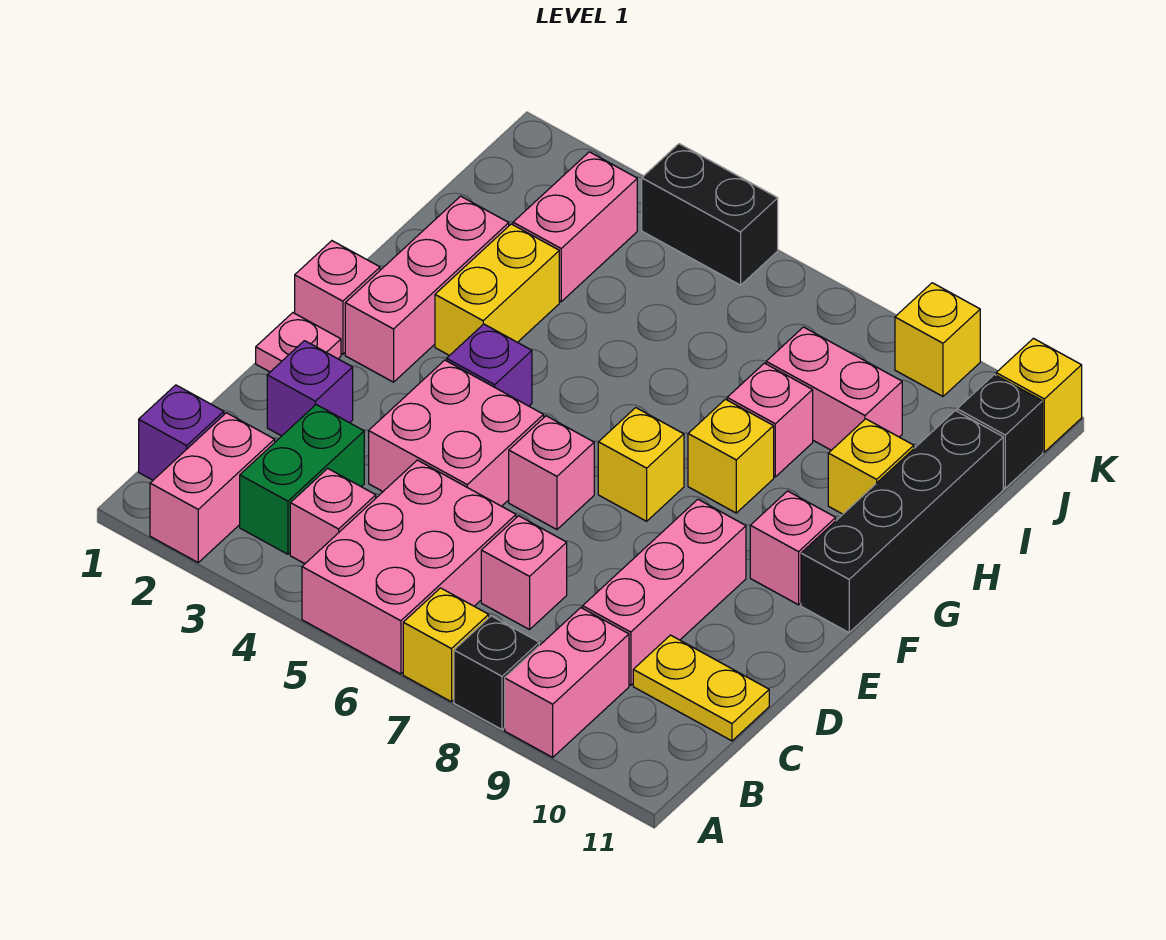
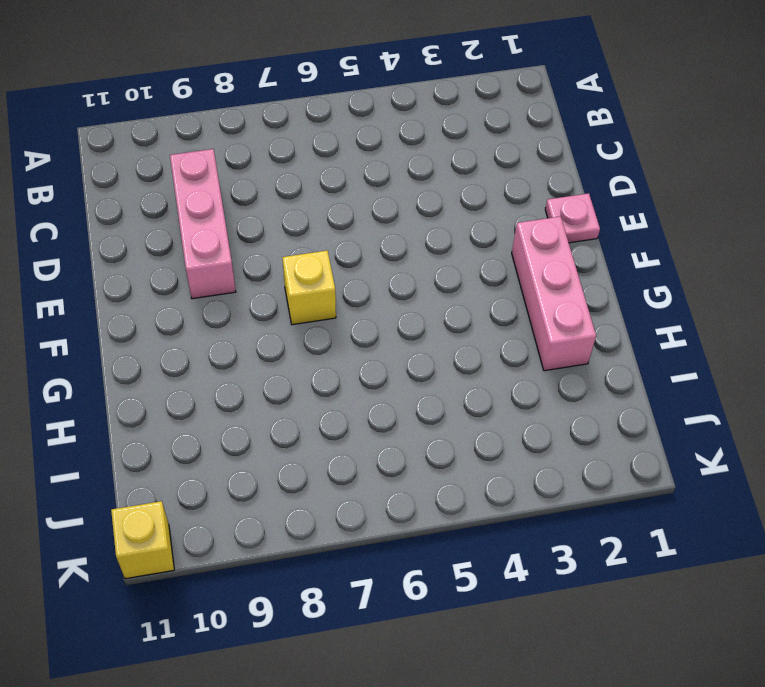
none -> pink brick A2:B2 level 1
none -> pink brick A5:C6 level 1
none -> yellow brick A7 level 1
none -> black brick A8 level 1

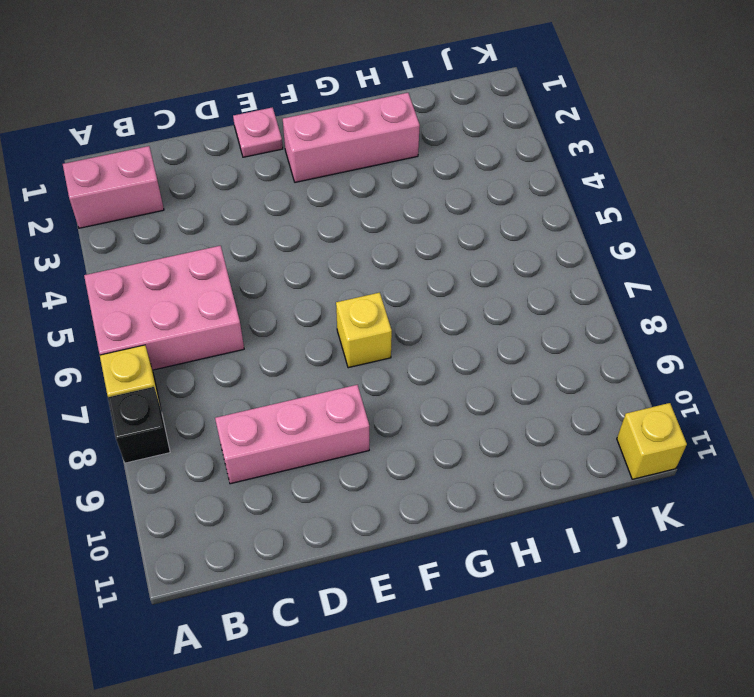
none -> pink brick A9:B9 level 1
none -> purple brick B1 level 1
none -> green brick B3:C3 level 1
none -> pink brick B4 level 1

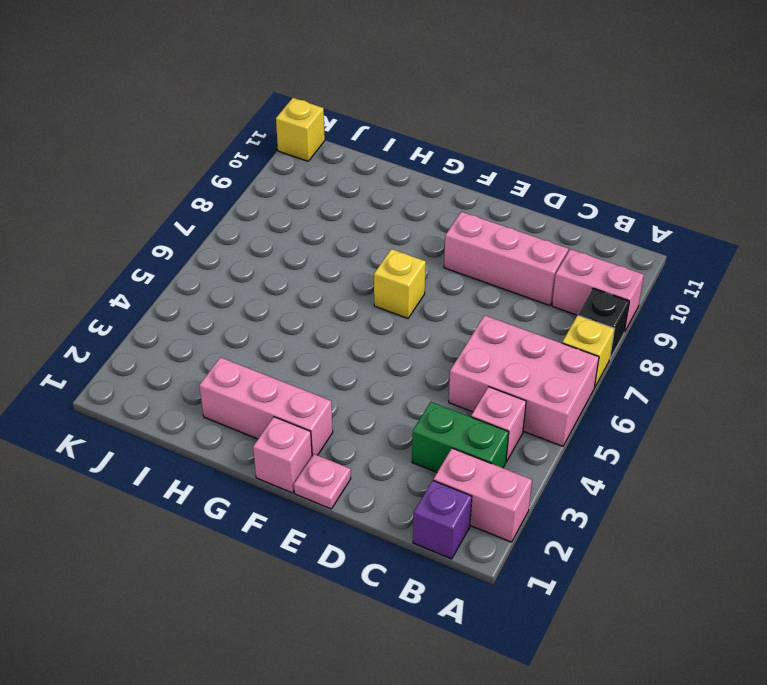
none -> pink brick C7 level 1
none -> yellow plate C10:C11 level 1
none -> purple brick D2 level 1
none -> pink brick D4:E5 level 1

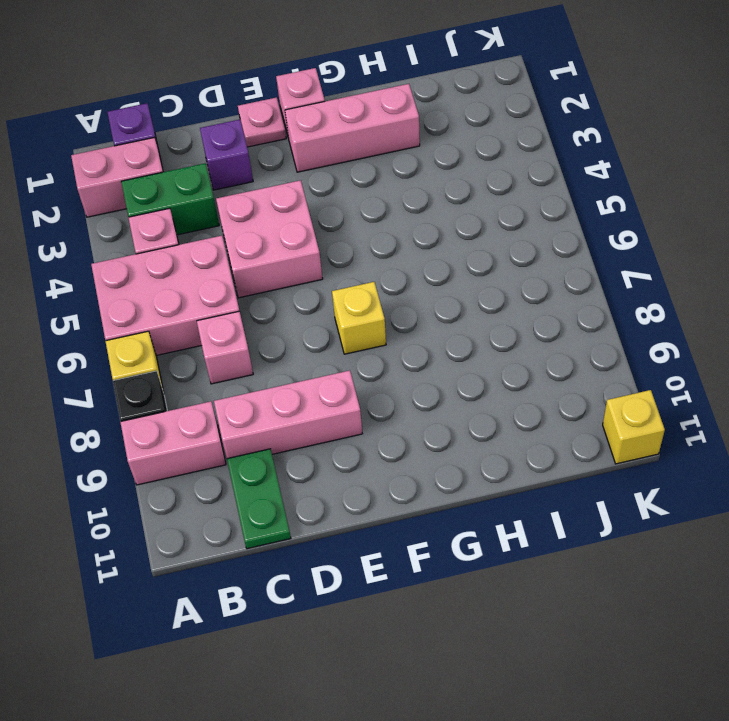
green plate C10:C11 level 1 -> yellow plate C10:C11 level 1
none -> pink brick E6 level 1
none -> purple brick F4 level 1
none -> pink brick F10 level 1
none -> black brick F11:I11 level 1

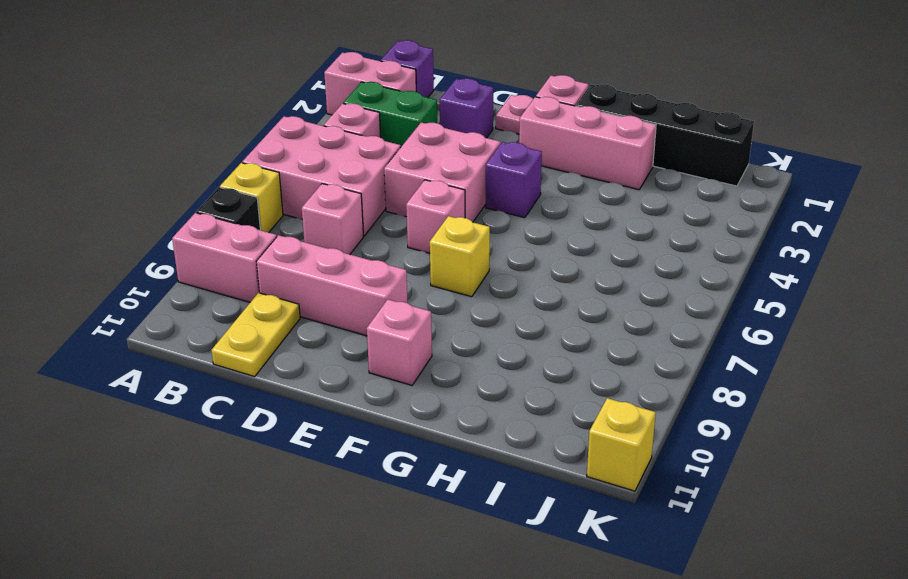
black brick G1:J1 level 1 -> black brick F11:I11 level 1
none -> yellow brick G3:H3 level 1
none -> yellow brick G8 level 1
none -> pink brick H8 level 1
none -> yellow brick H10 level 1

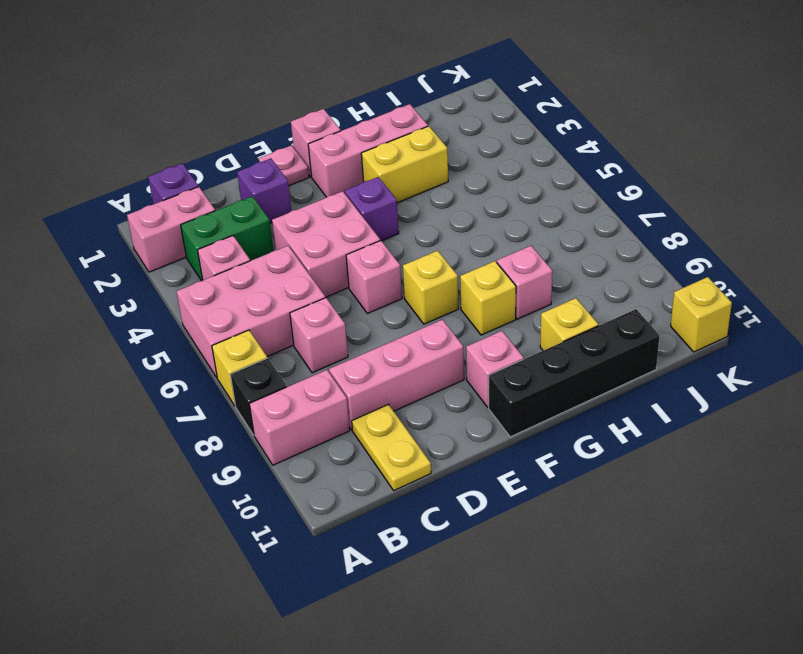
none -> pink brick I3:J3 level 1
none -> pink brick I8:I9 level 1
none -> black brick J11 level 1
none -> black brick K4:K5 level 1

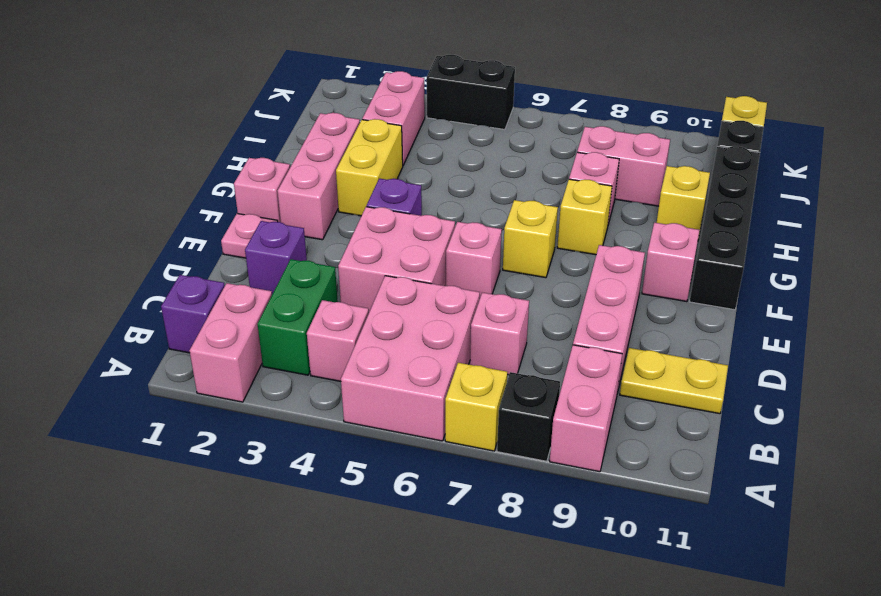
none -> yellow brick K9 level 1

